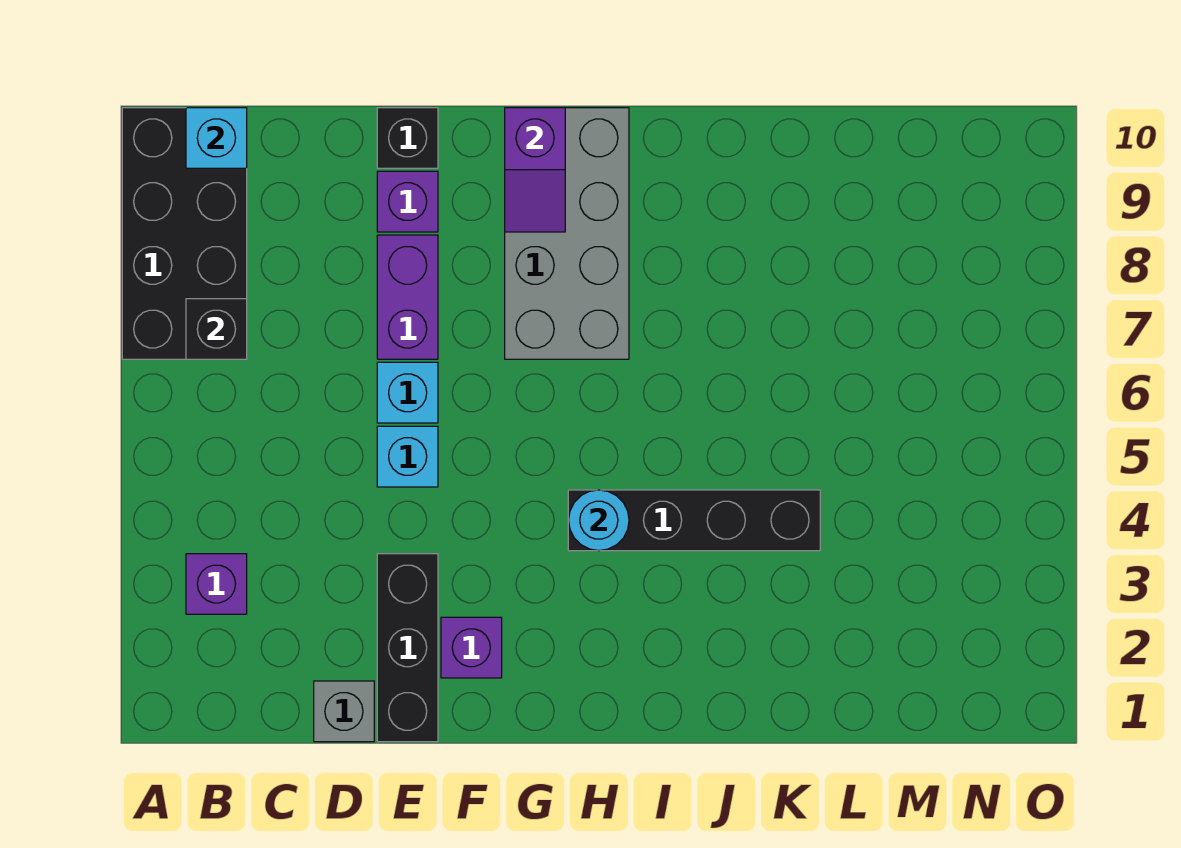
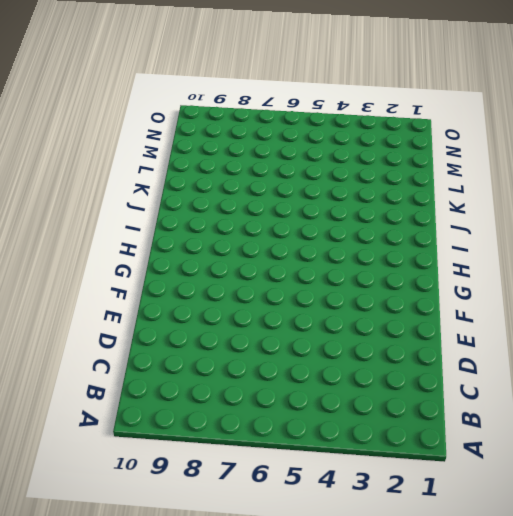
none -> black brick A7:B10 level 1
none -> purple brick B3 level 1
none -> grey brick D1 level 1

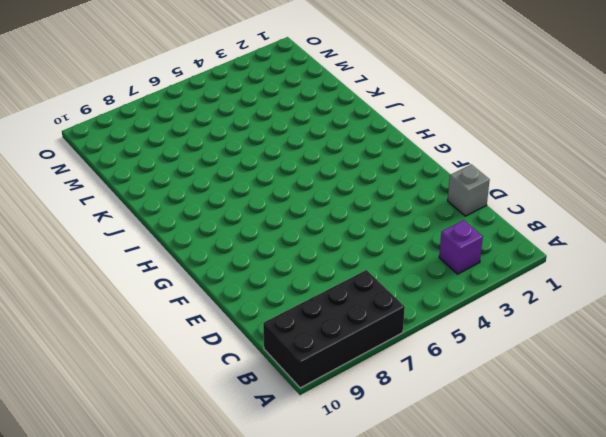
none -> black brick E1:E3 level 1
none -> cyan brick E5 level 1
none -> cyan brick E6 level 1

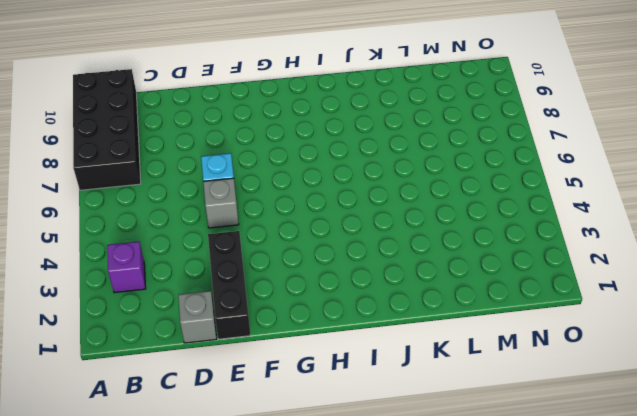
grey brick E5 level 1 -> cyan brick E5 level 1
none -> purple brick E7:E8 level 1
none -> purple brick E9 level 1
none -> black brick E10 level 1

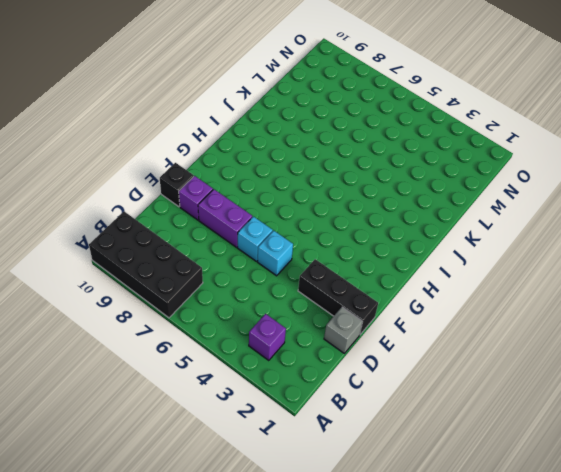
none -> purple brick F2 level 1
none -> grey brick G7:H10 level 1
none -> black brick H4:K4 level 1

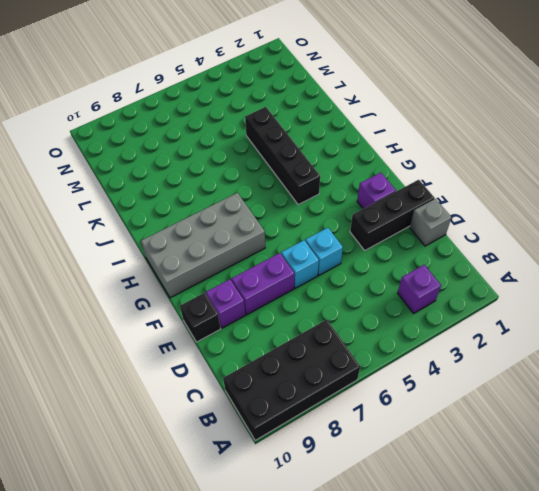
none -> black brick B7 level 2
none -> cyan brick B10 level 2
none -> purple slope G9:G10 level 2 top 10

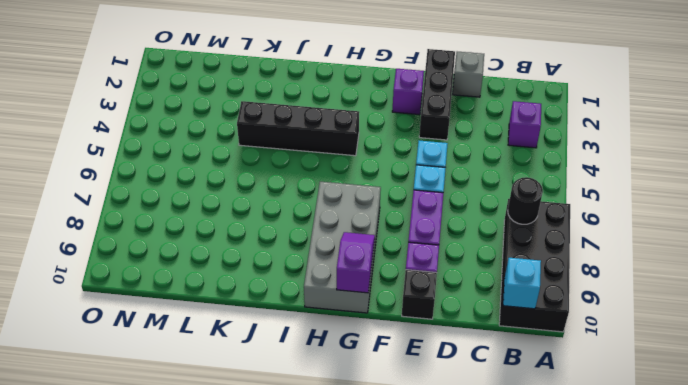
black round brick B7 level 2 -> black brick B7 level 2
none -> cyan round brick H4 level 2

